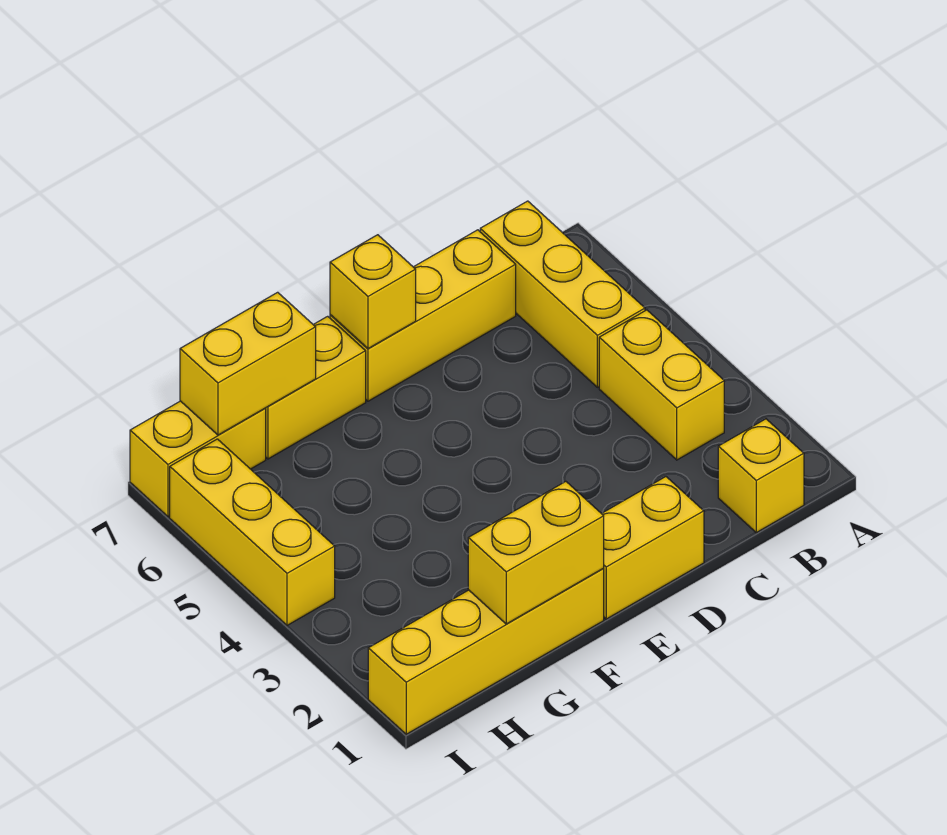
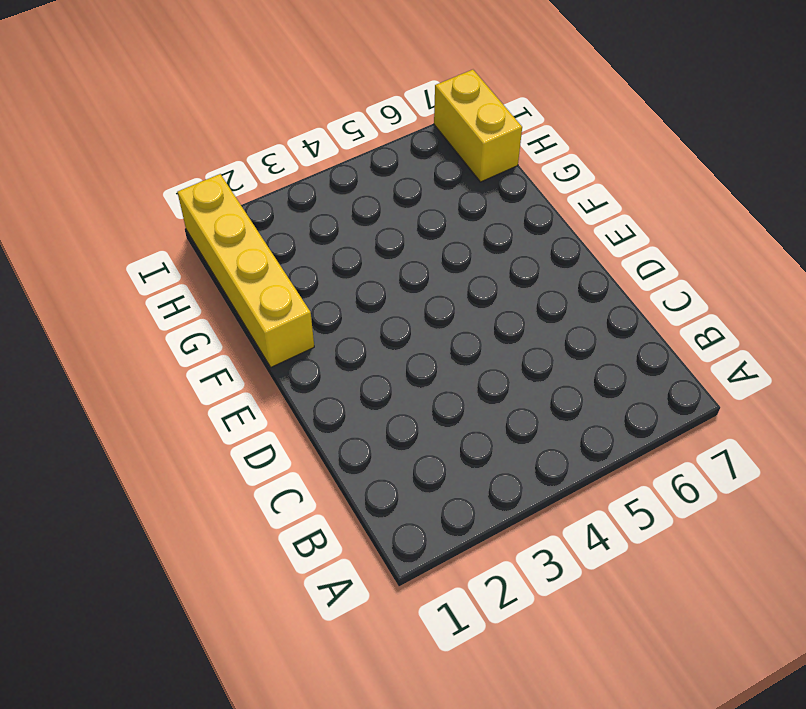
none -> yellow brick B1 level 1
none -> yellow brick B3:B4 level 1
none -> yellow brick B5:B7 level 1

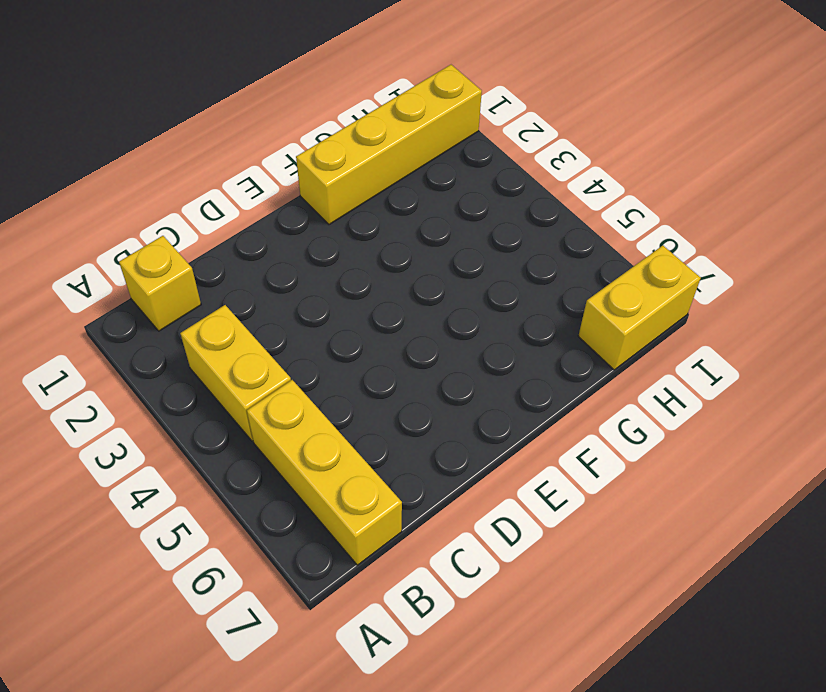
none -> yellow brick C7:E7 level 1
none -> yellow brick D1:E1 level 1
none -> yellow brick F7:G7 level 1

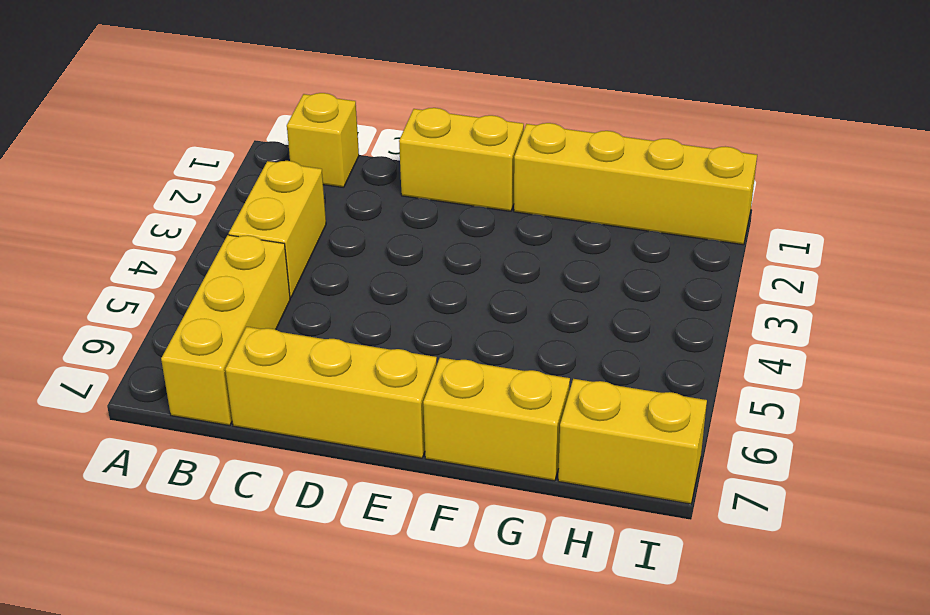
none -> yellow brick I4:I6 level 1
none -> yellow brick E7 level 2
none -> yellow brick F1:G1 level 2

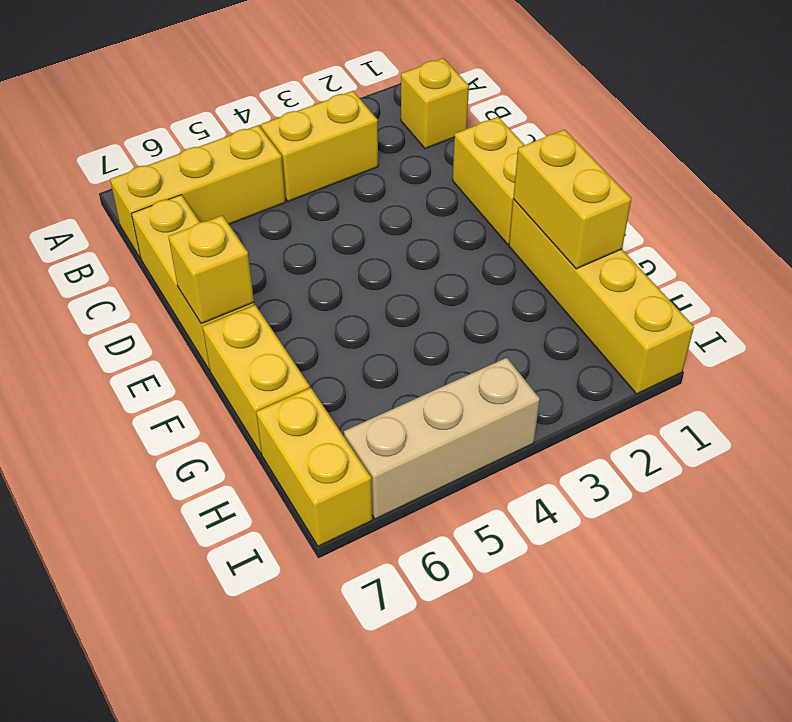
tan brick I4:I6 level 1 -> yellow brick I4:I6 level 1
none -> yellow brick G7:H7 level 2

